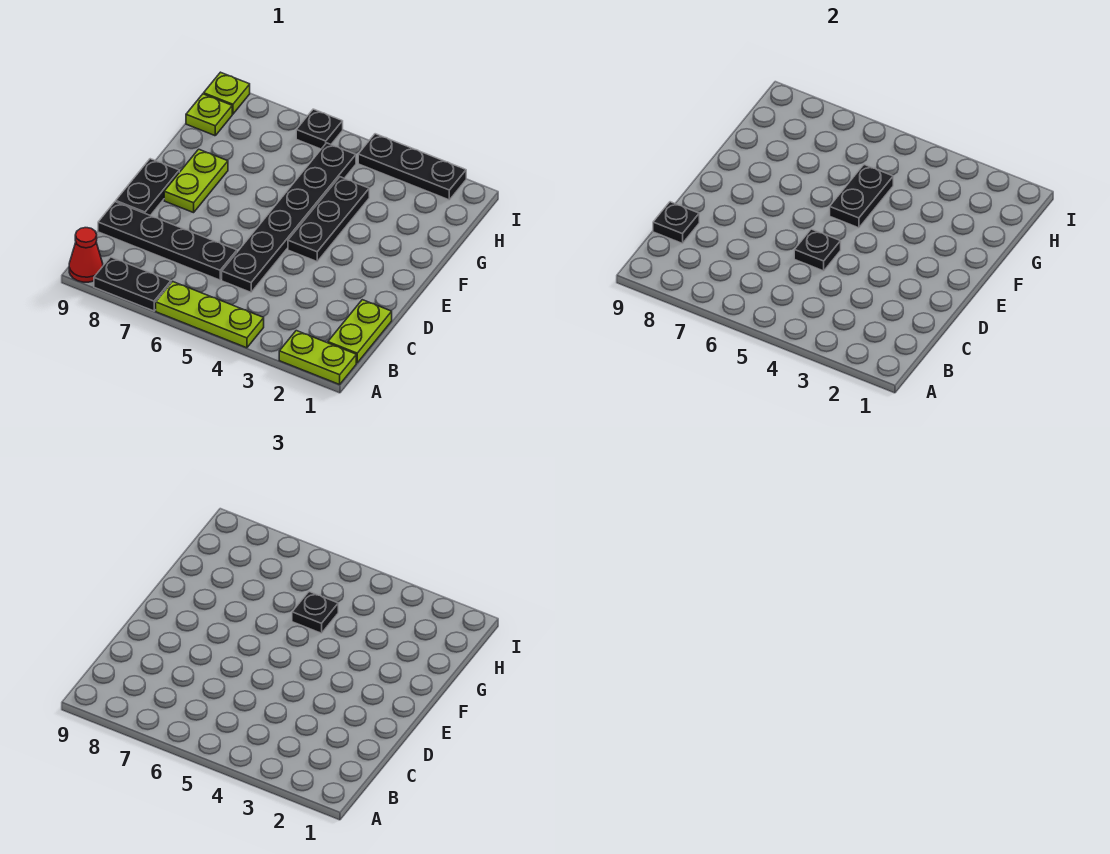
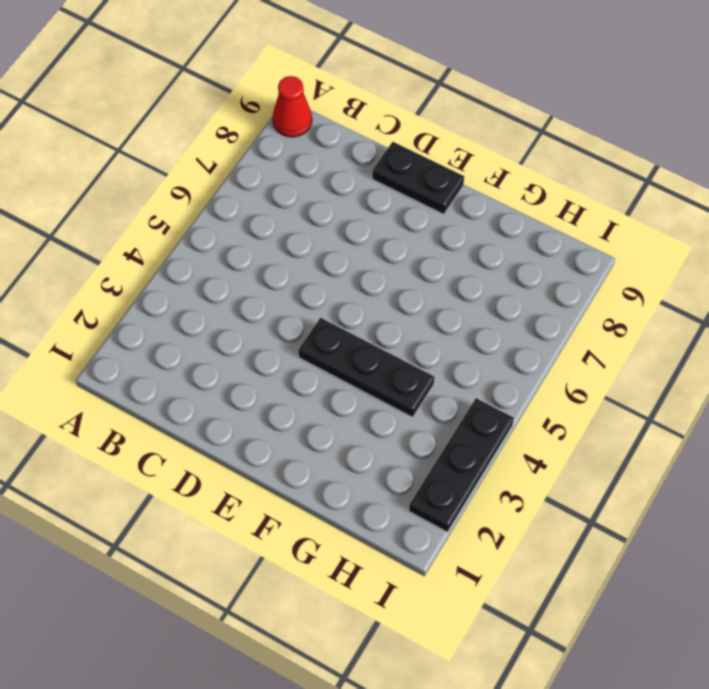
none -> lime plate A1:A2 level 1
none -> lime plate A4:A6 level 1
none -> black plate A7:A8 level 1

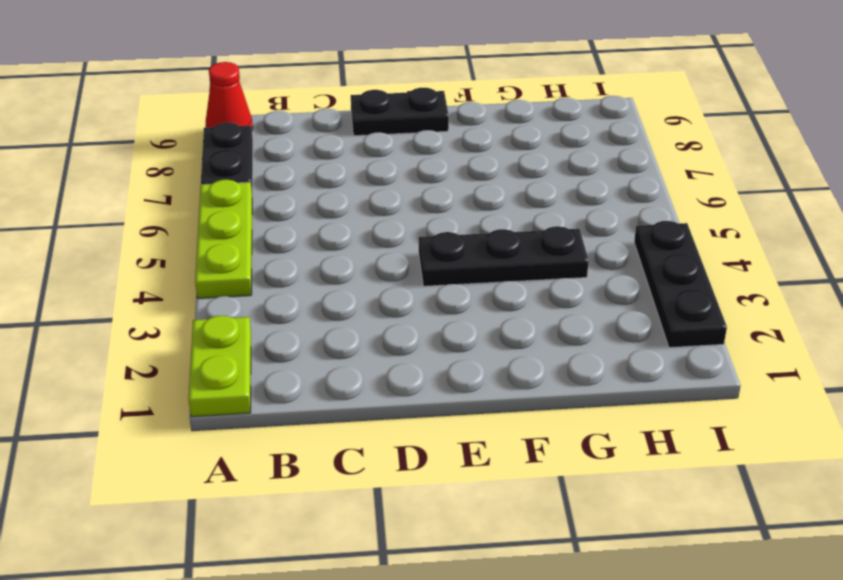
none -> lime plate B1:C1 level 1
none -> black plate C5:H5 level 1
none -> black plate C6:C9 level 1

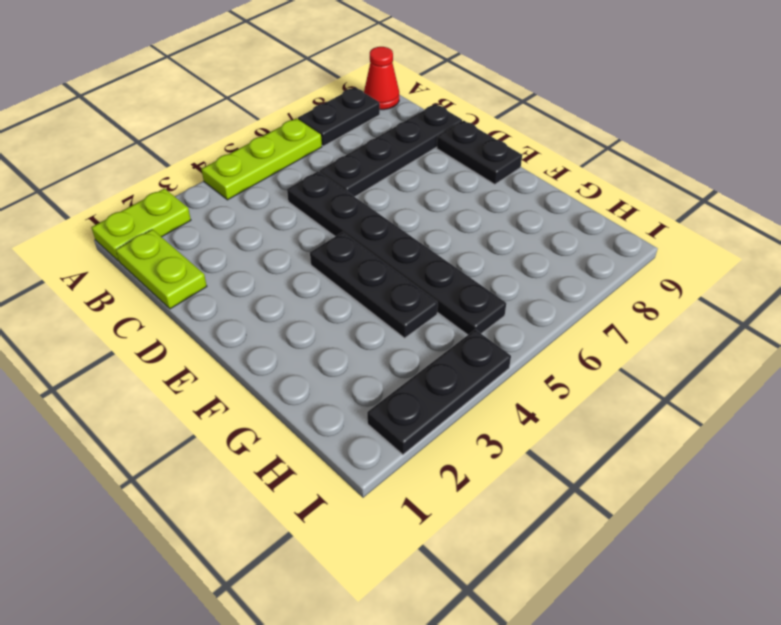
none -> lime plate E8:F8 level 1
none -> lime plate H9 level 1
none -> black plate I6 level 1

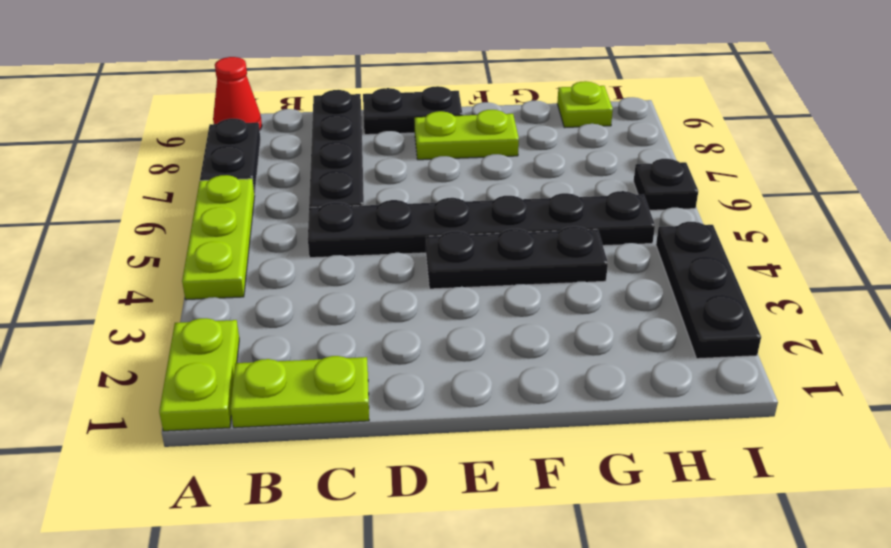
none -> lime plate I9 level 1
none -> black plate C9 level 2
none -> black plate D5 level 2

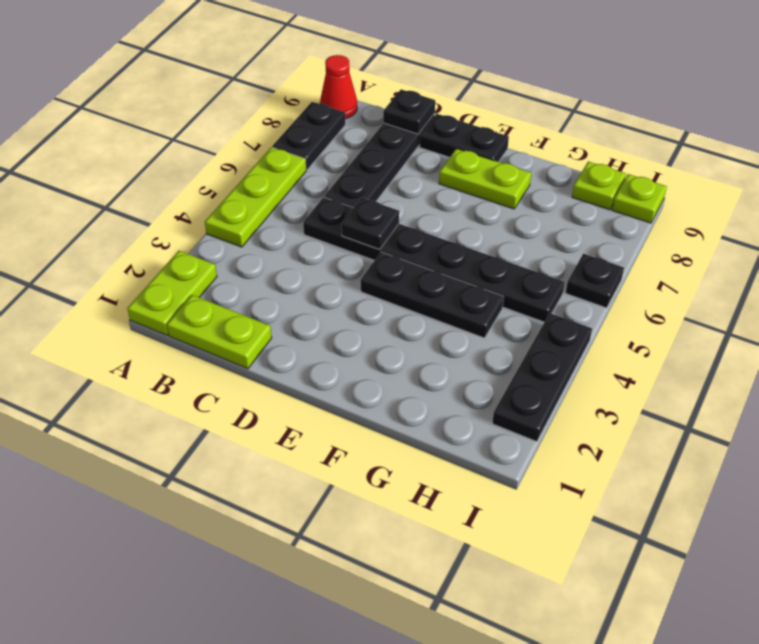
none -> black plate F5:G5 level 2
none -> black plate G5 level 3

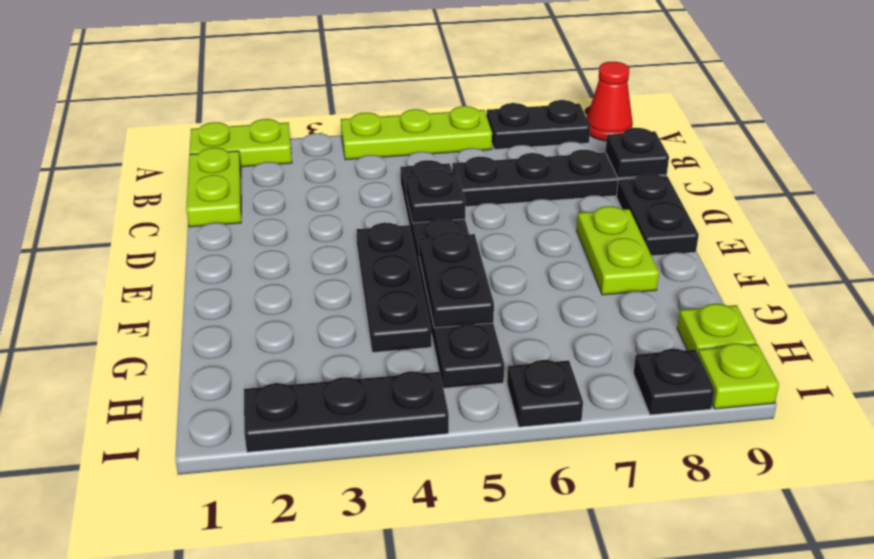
black plate I8 level 1 -> black plate G5 level 3

